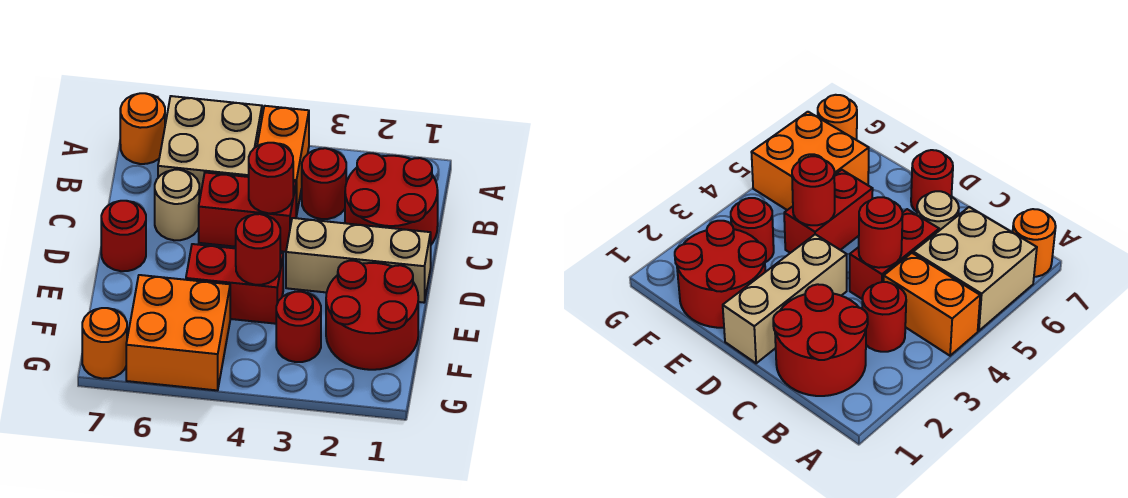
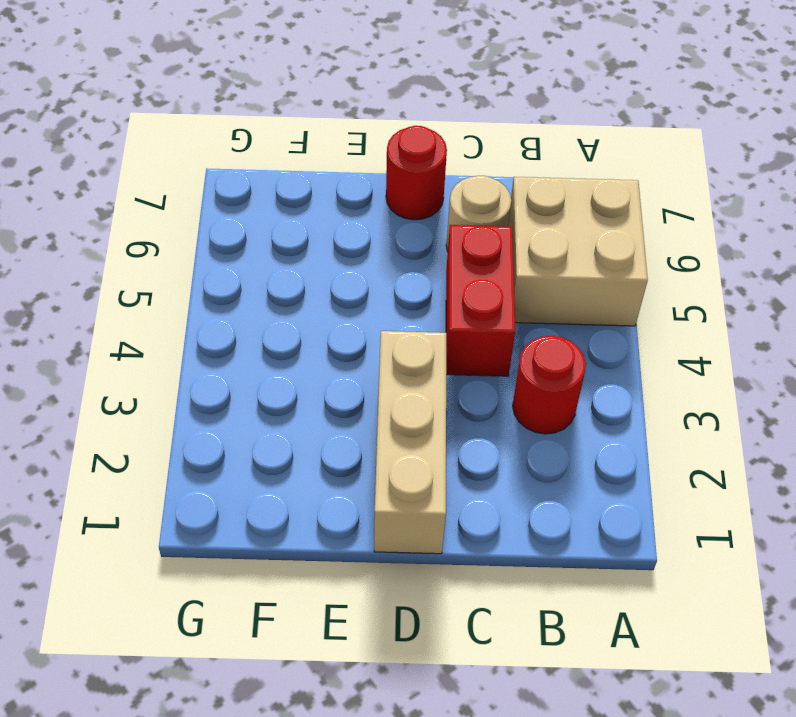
none -> orange brick A4:B4 level 1
none -> orange round brick A7 level 1
none -> red round brick B1:C2 level 1

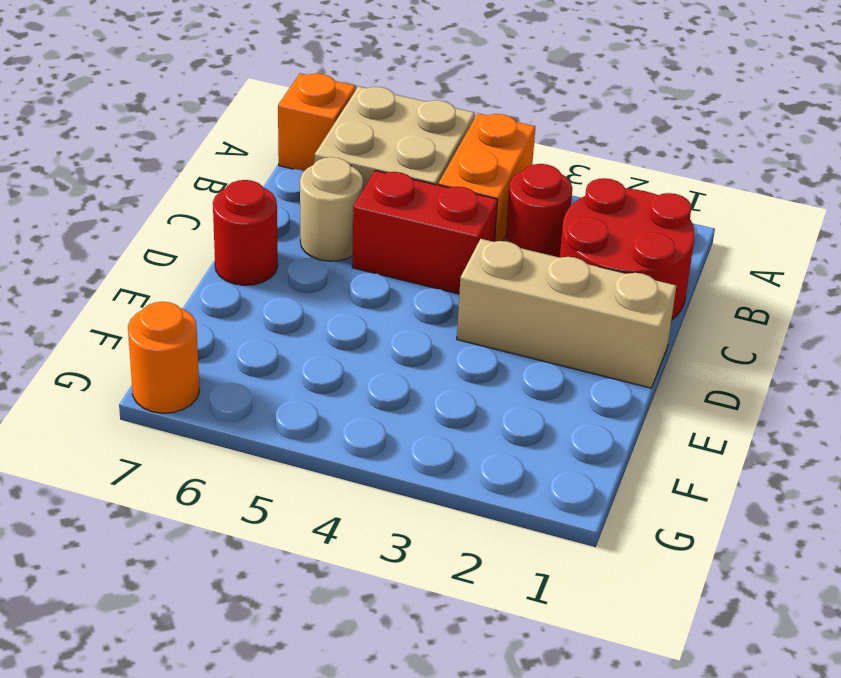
orange brick A7 level 1 -> orange round brick A7 level 1
none -> red round brick E1:F2 level 1
none -> red brick E4:E5 level 1
none -> red round brick F3 level 1

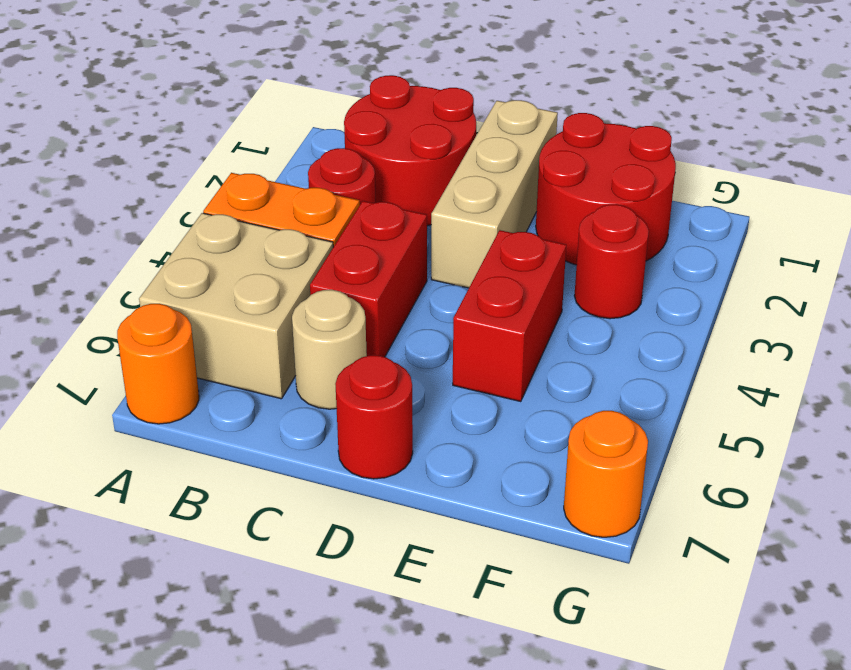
none -> orange brick F5:G6 level 1
none -> red round brick C4 level 2
none -> red round brick E4 level 2

